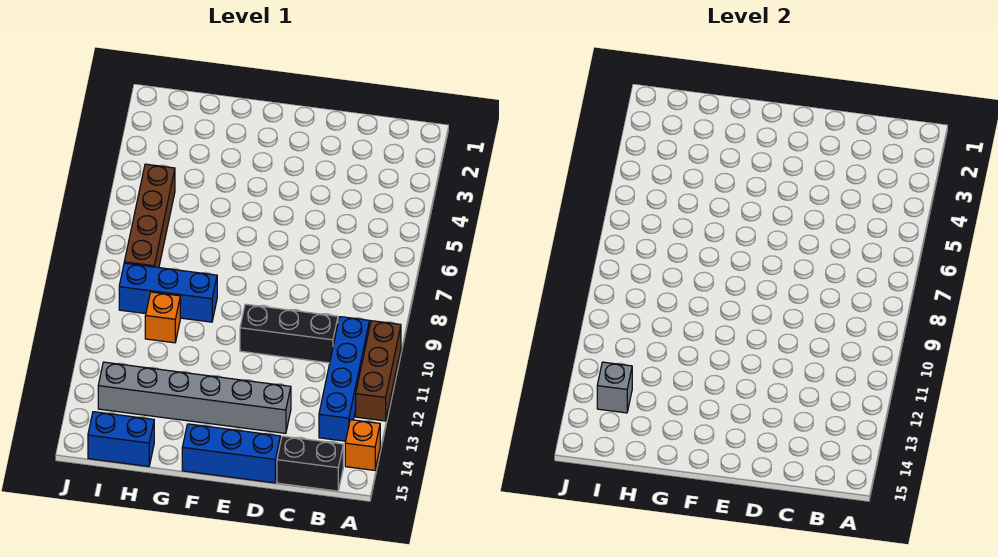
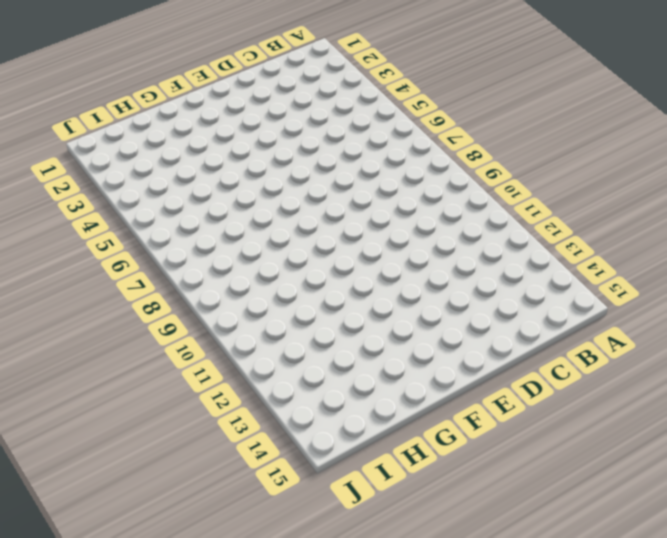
none -> brown brick A10:A12 level 1
none -> orange brick A14 level 1
none -> blue brick B10:B13 level 1

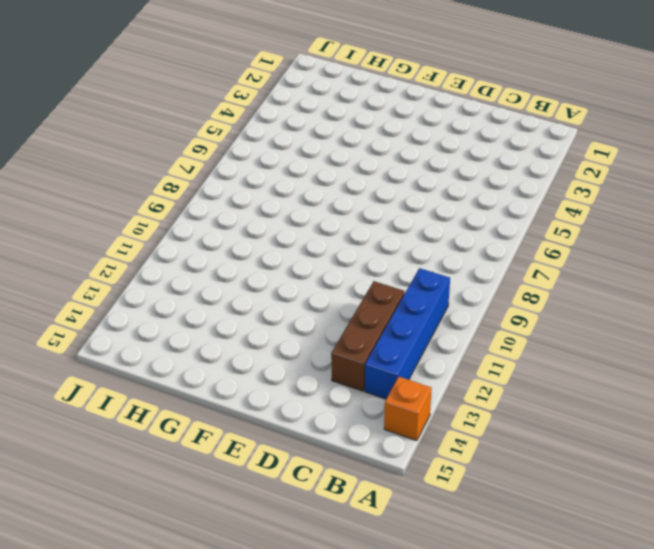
brown brick C11:C13 level 1 -> brown brick A10:A12 level 1
none -> black brick B15:C15 level 1
none -> black brick C10:E10 level 1
none -> grey brick D13:I13 level 1

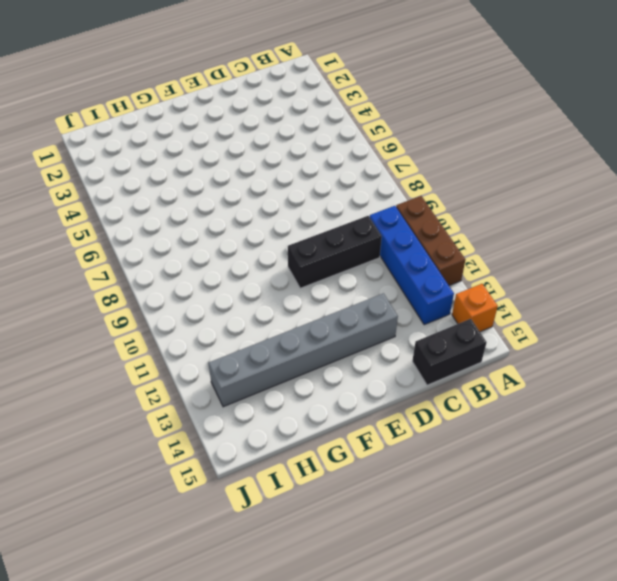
none -> blue brick D15:F15 level 1
none -> blue brick G9:I9 level 1
none -> orange brick H10 level 1

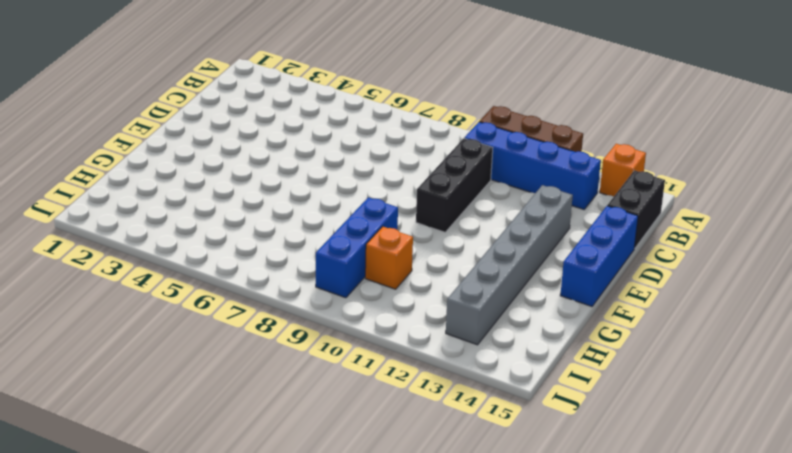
none -> blue brick H15:I15 level 1
none -> brown brick I5:I8 level 1
none -> grey brick I13 level 2

